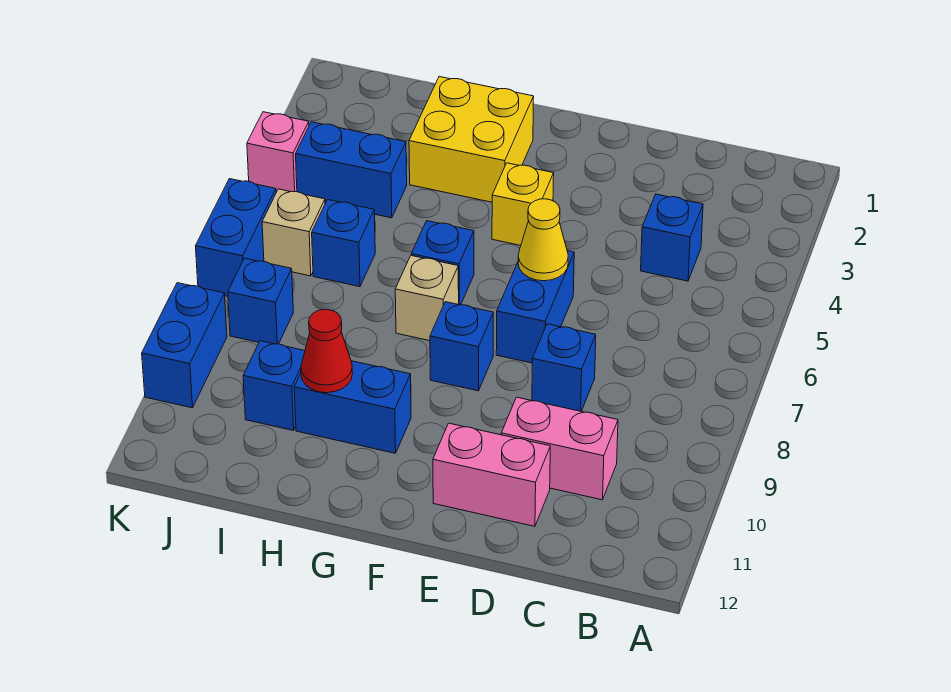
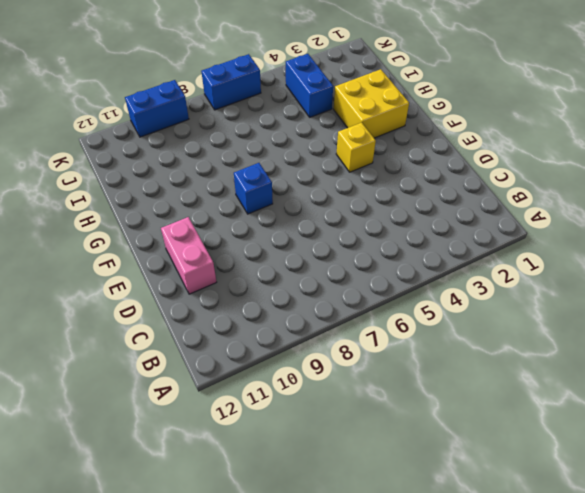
none -> blue brick C4 level 1
none -> pink brick C10:D10 level 1
none -> blue brick D8 level 1

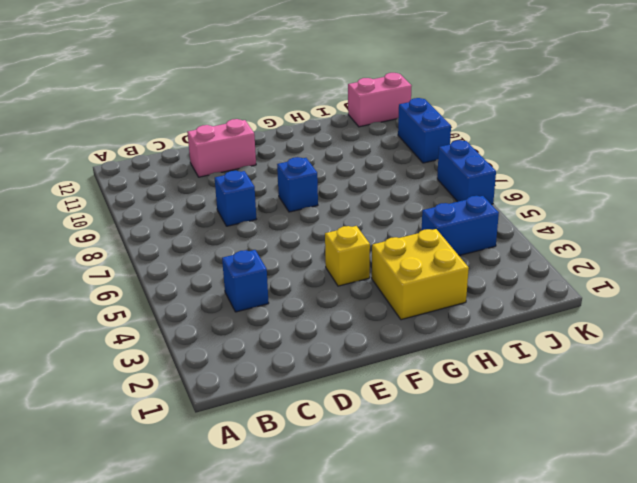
pink brick J12:K12 level 1 -> pink brick C10:D10 level 1
none -> blue brick E6:E7 level 1
none -> blue brick G6 level 1
none -> tan brick G7 level 1

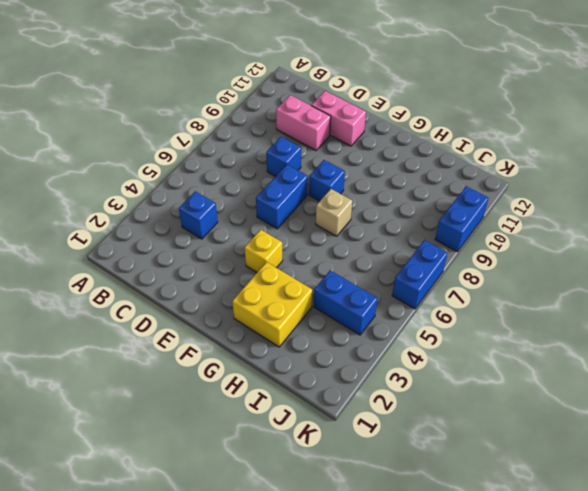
none -> blue brick G6 level 1
none -> blue brick G10:H10 level 1
none -> blue brick I6 level 1

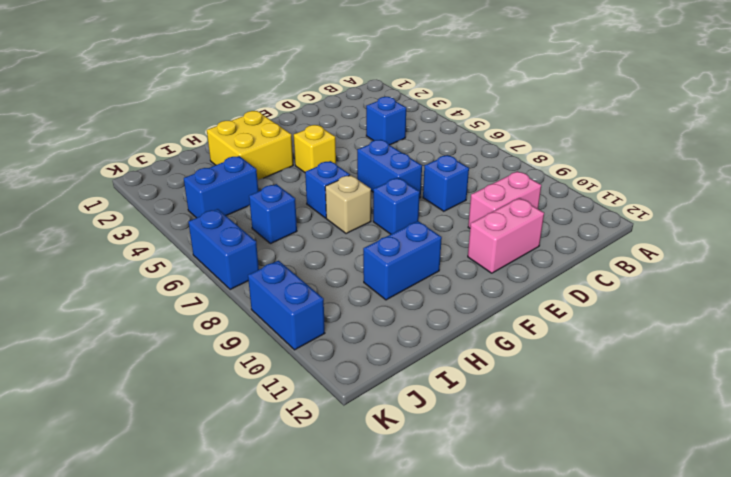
none -> blue brick I10 level 1
none -> tan brick J6 level 1
none -> blue brick J8 level 1

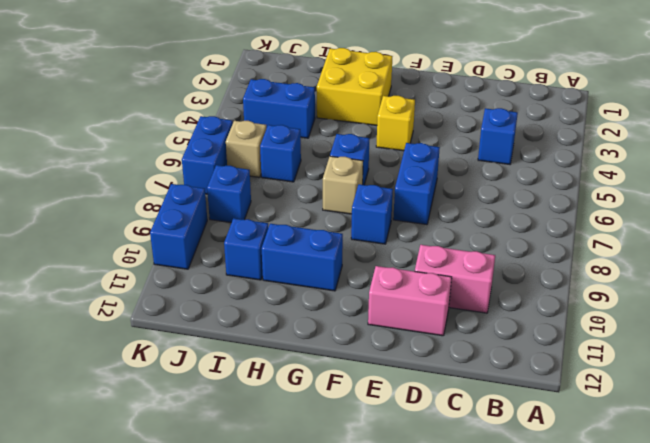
none -> blue brick D8 level 1
none -> pink brick K4 level 1
none -> yellow cone E6 level 2

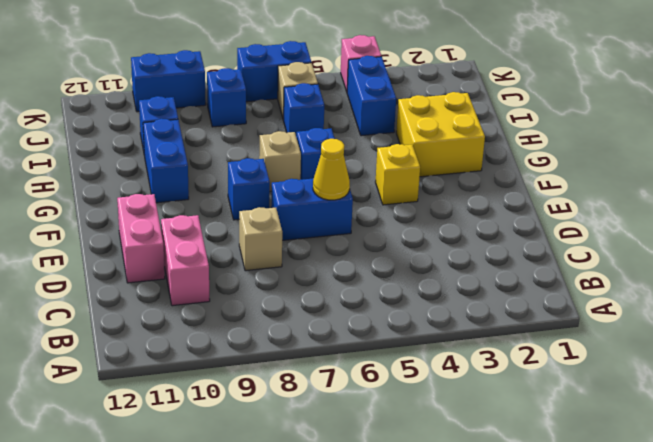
tan brick D8 level 1 -> blue brick D8 level 1
none -> blue brick C4 level 1
none -> red cone H10 level 2

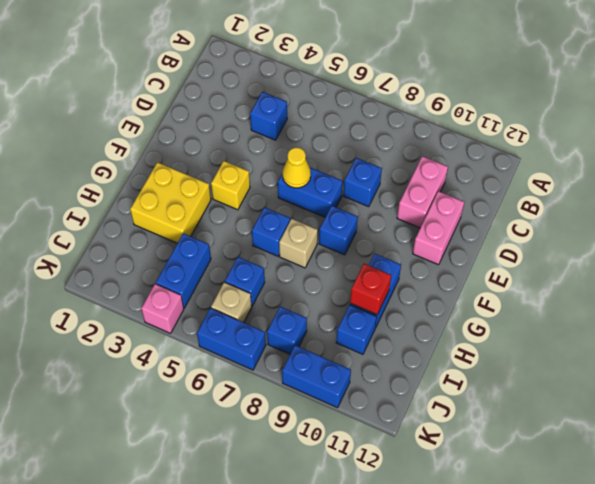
red brick H10 level 2 -> red cone H10 level 2

